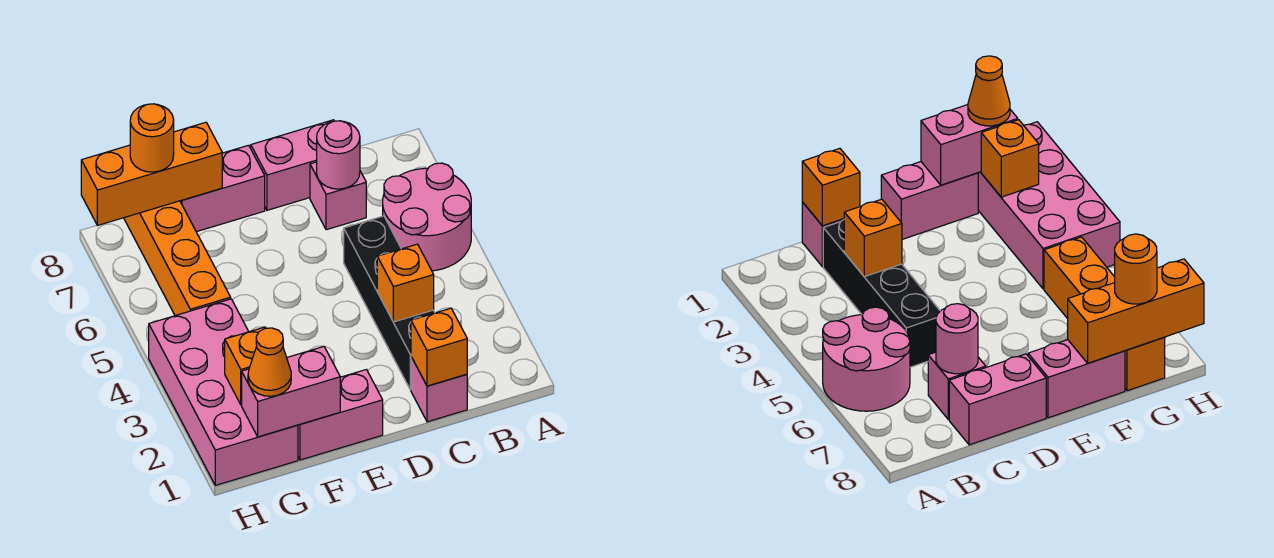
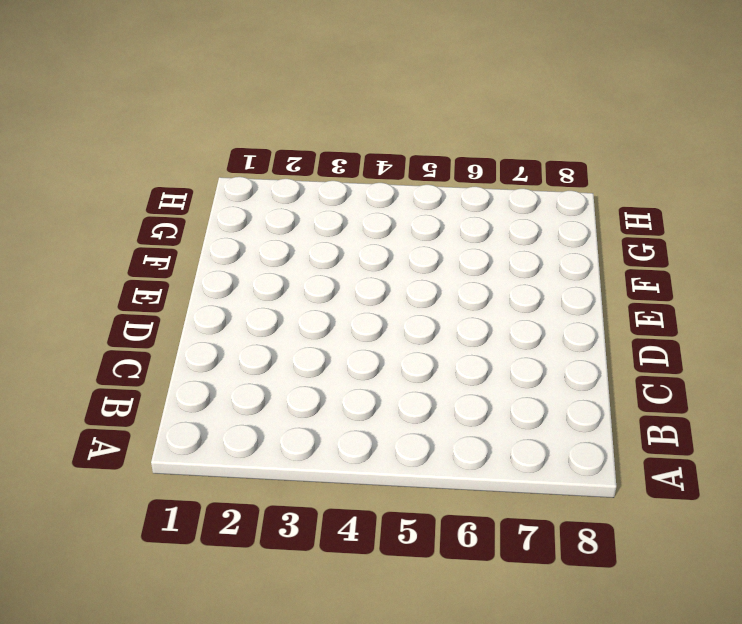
none -> pink round brick A5:B6 level 1
none -> pink brick C1 level 1
none -> black brick C2:C5 level 1

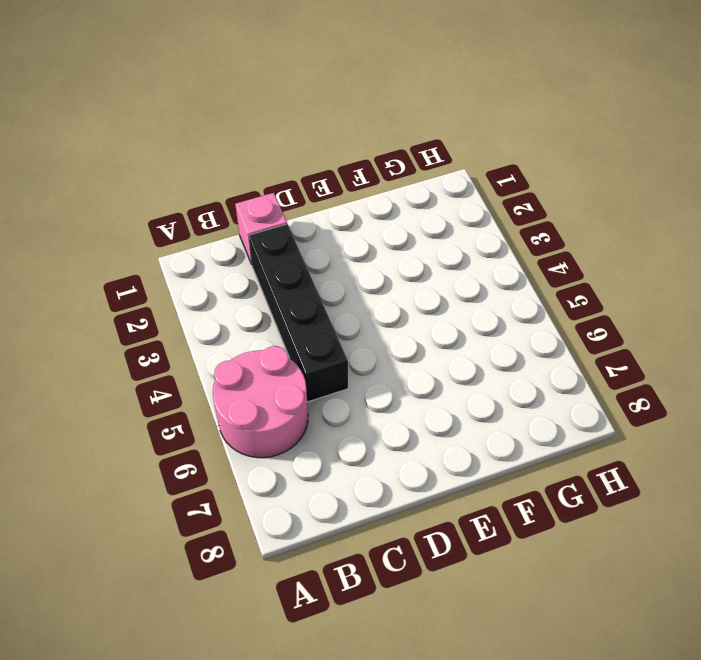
none -> pink brick C7 level 1
none -> pink brick C8:D8 level 1
none -> pink brick E1:F1 level 1

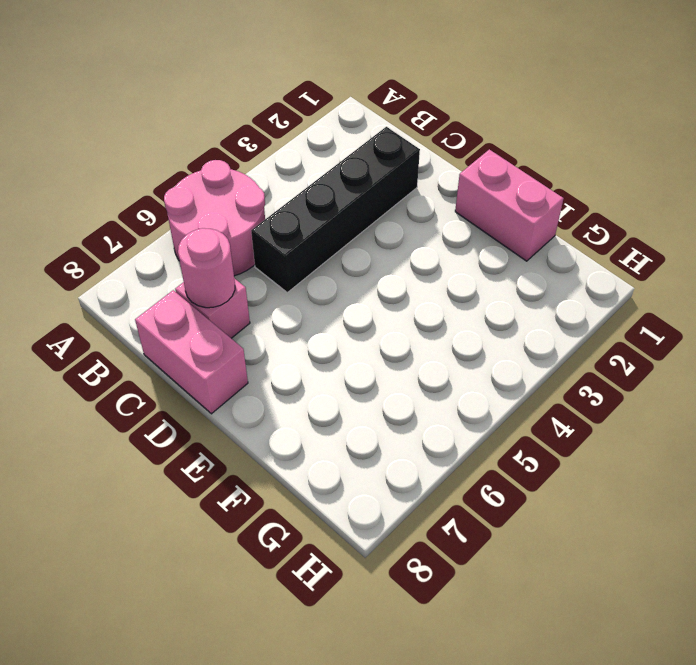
none -> pink brick C1 level 1
none -> pink brick E8:F8 level 1
none -> pink brick G1:H4 level 1

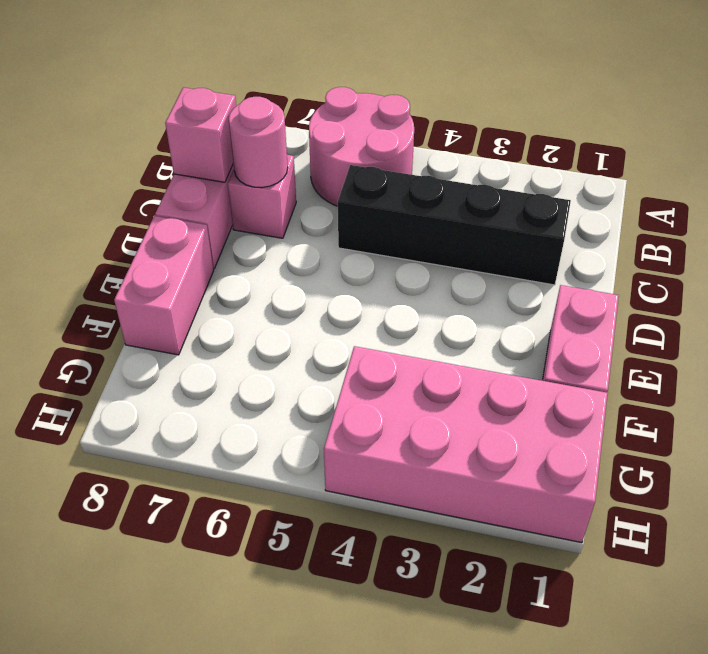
pink brick C8 level 2 -> pink brick C1 level 1
none -> orange brick G5:G8 level 1
none -> orange brick C1 level 2
none -> orange brick C3 level 2

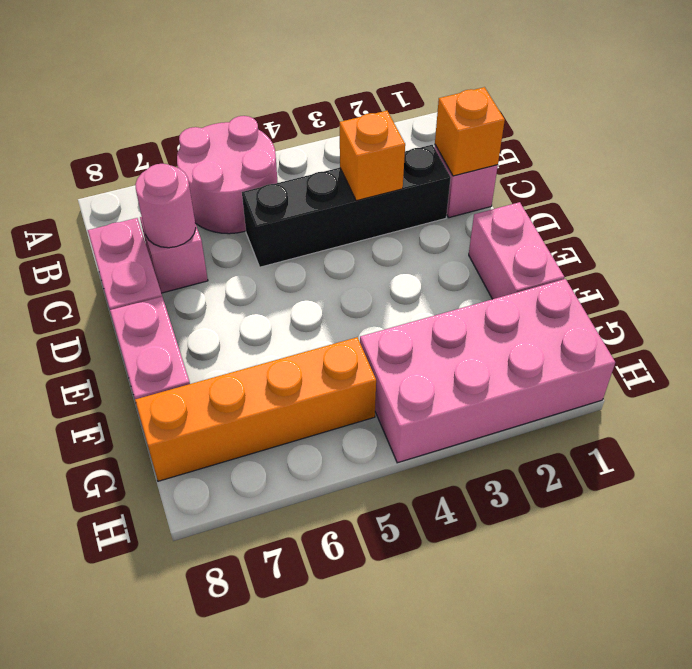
none -> pink brick F1:G1 level 2
none -> orange brick F8:H8 level 2
none -> orange brick G2 level 2

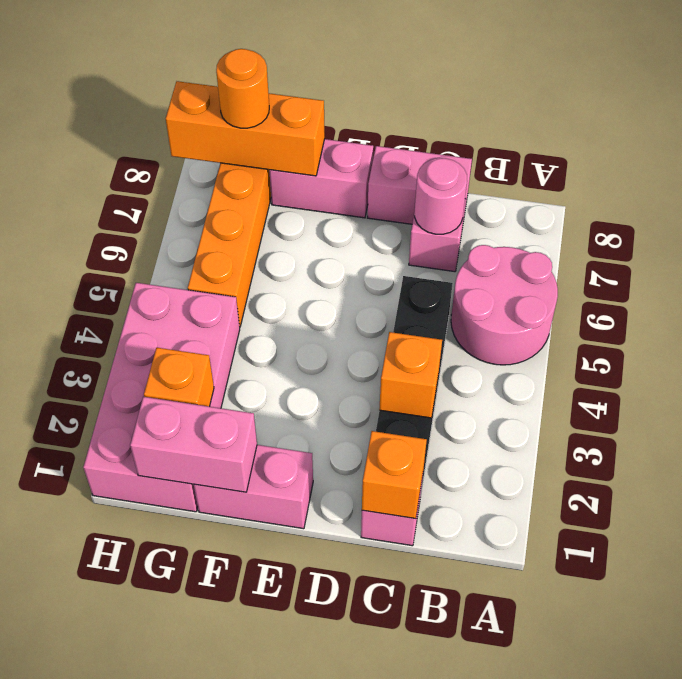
none -> orange cone G1 level 3

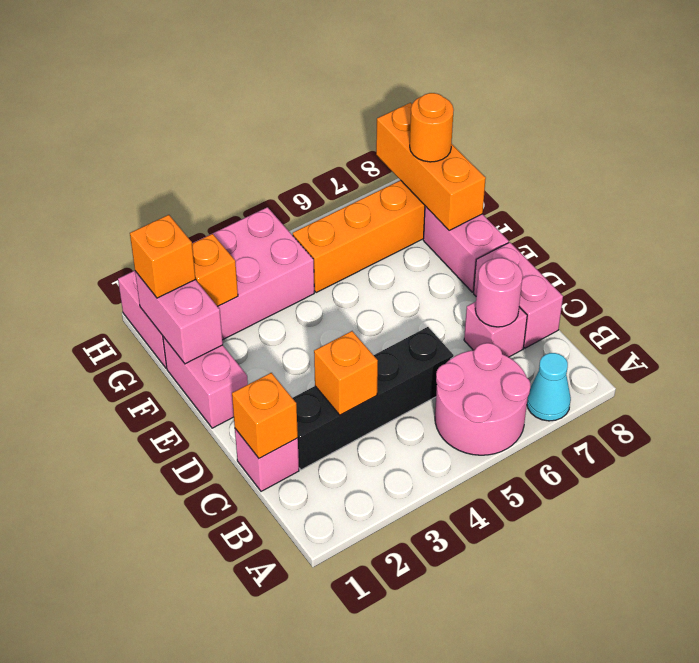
cyan cone A7 level 1 -> none
orange brick G1 level 3 -> orange cone G1 level 3

